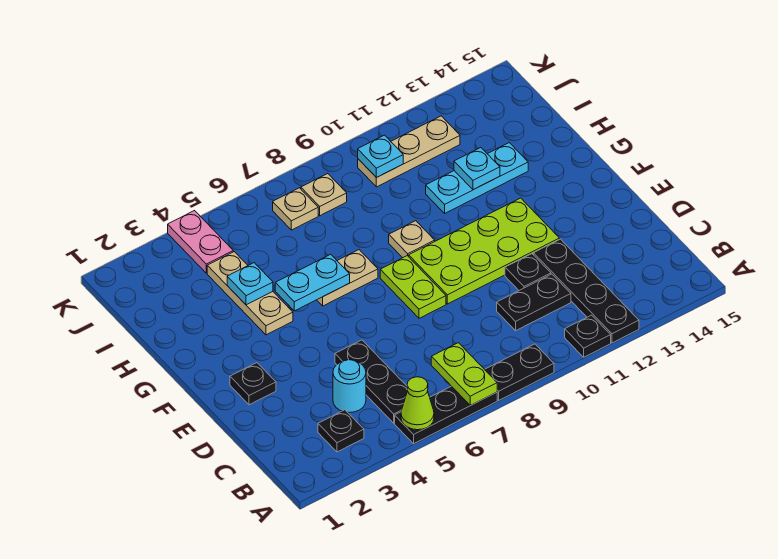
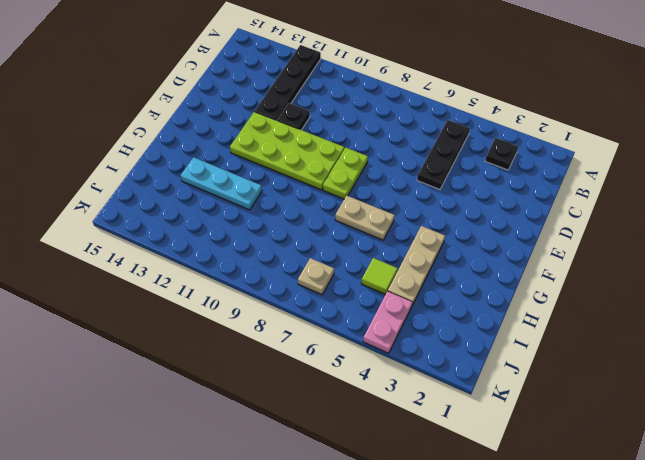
lime tile I5 level 1 -> none
none -> black plate A5:A7 level 1
none -> black plate A8:A9 level 1
none -> black plate A11 level 1

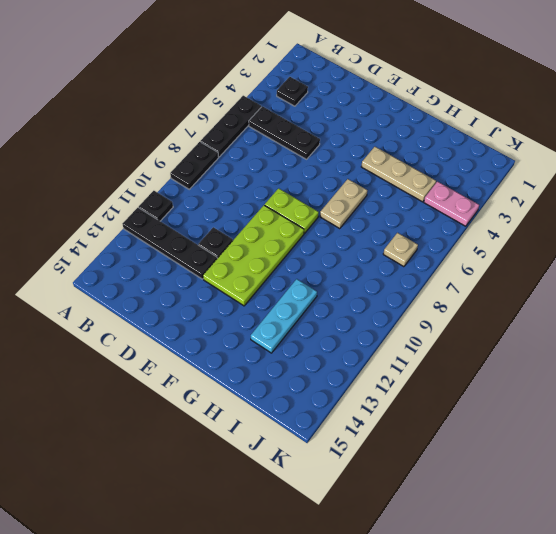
none -> cyan round brick C4 level 1
none -> black plate C10:C11 level 1
none -> black plate E2 level 1

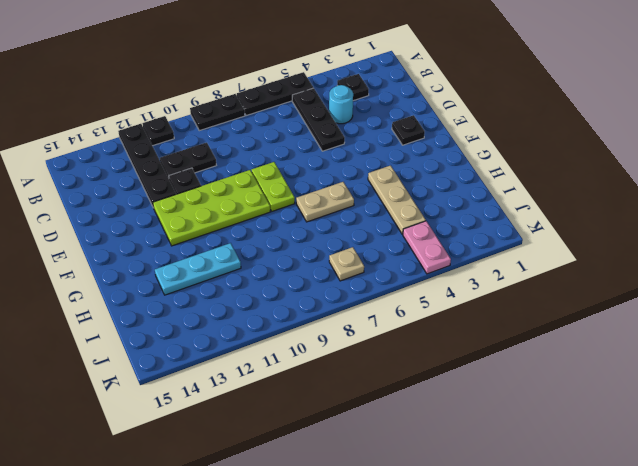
none -> tan plate G9 level 1
none -> tan plate J8 level 1
none -> tan plate J10:J12 level 1

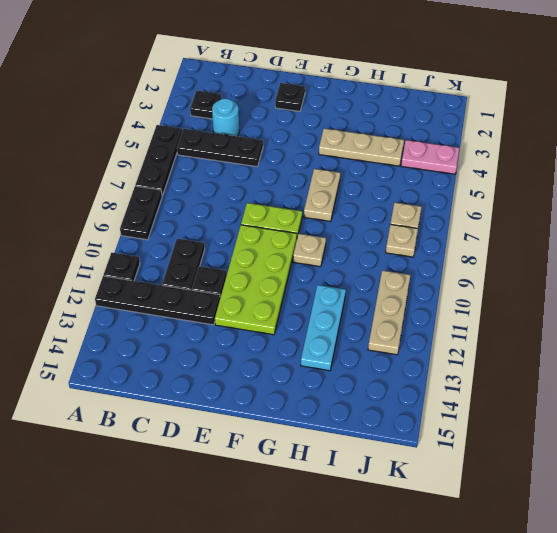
none -> lime cone A5 level 2
none -> lime plate A7:B7 level 2
none -> cyan plate G5:G6 level 2

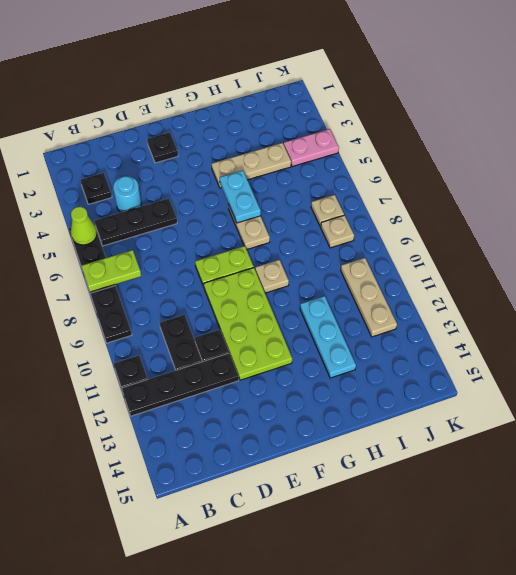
none -> cyan plate H4 level 2
none -> cyan plate H12 level 2
none -> cyan plate J10 level 2

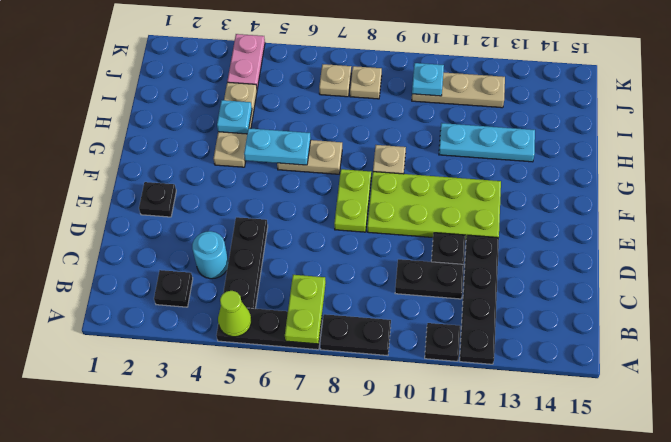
none -> cyan plate H12 level 2

